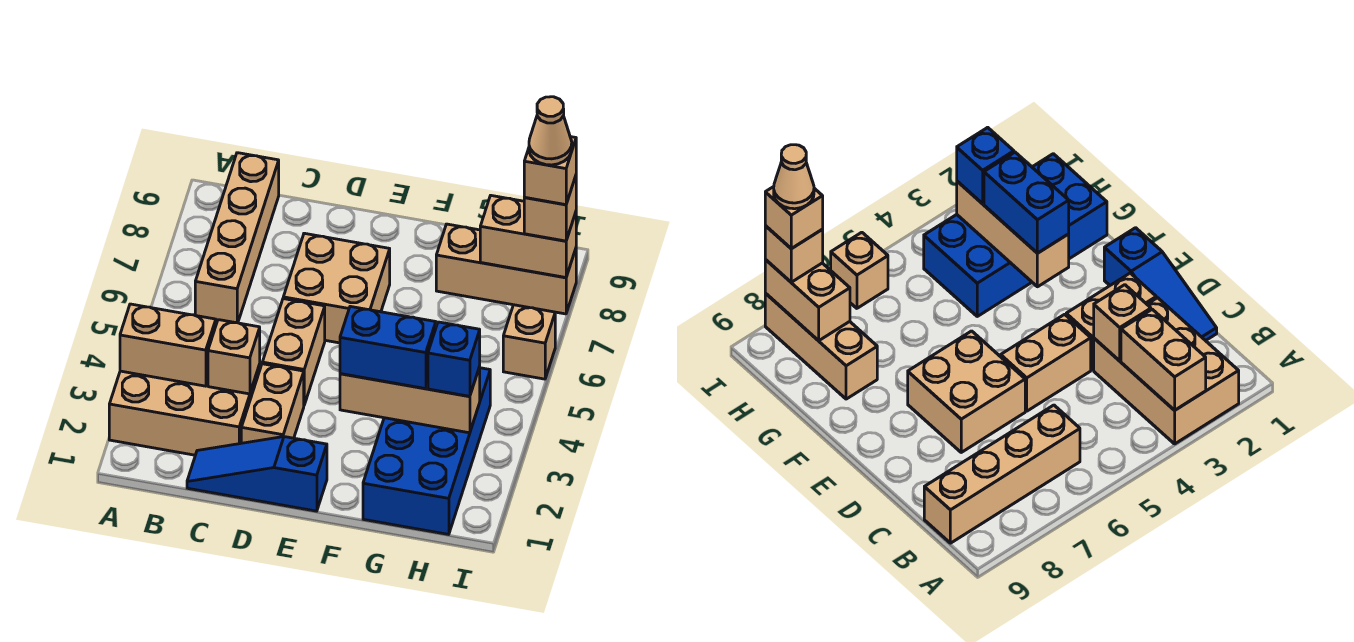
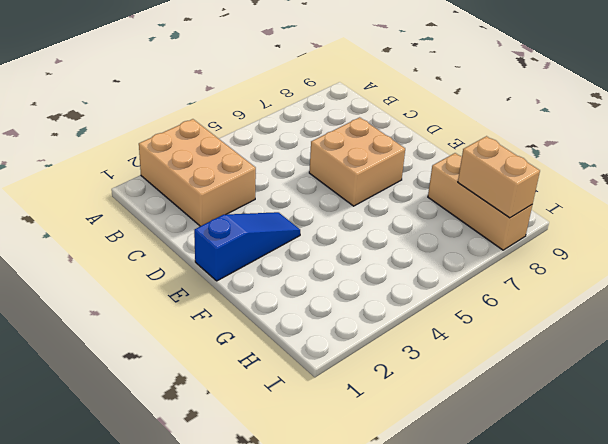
blue slope E1:E3 level 1 top 1 -> blue slope C1:E1 level 1 top E
none -> tan brick B6:B9 level 1
none -> tan brick D2:D3 level 1
none -> tan brick D4:D5 level 1

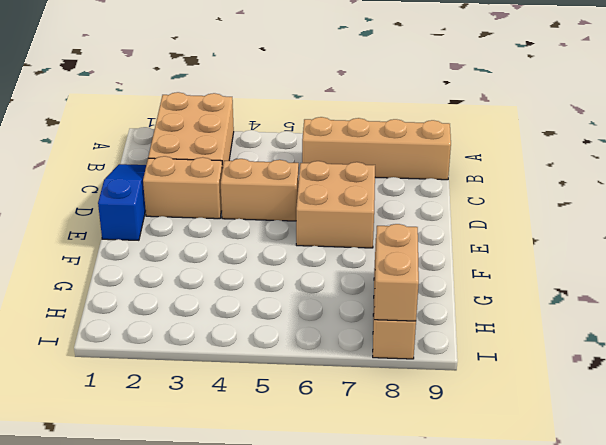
none -> blue brick G1:H4 level 1
none -> tan brick I6 level 1
none -> tan brick A3:B3 level 2

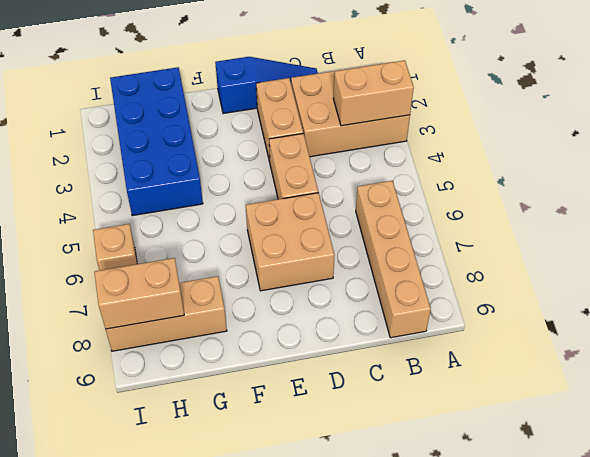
none -> tan brick C3 level 2
none -> tan brick F3:H3 level 2
none -> blue brick F3:G3 level 3

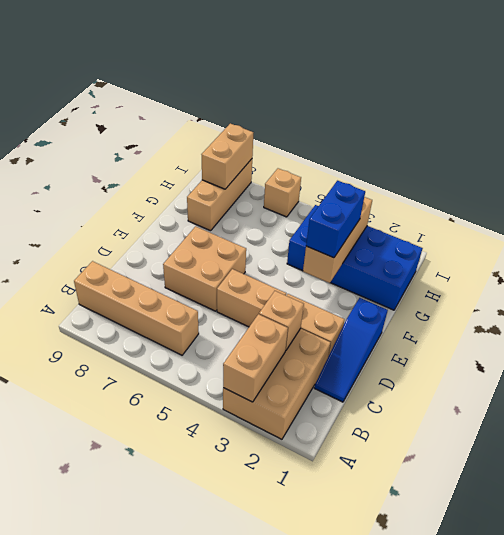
none -> blue brick H3 level 3
none -> tan brick I8 level 3
none -> tan brick I8 level 4

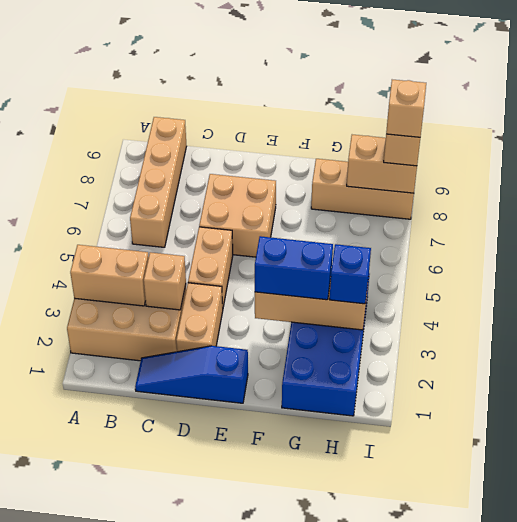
none -> tan brick I6 level 1
none -> tan cone I8 level 5

